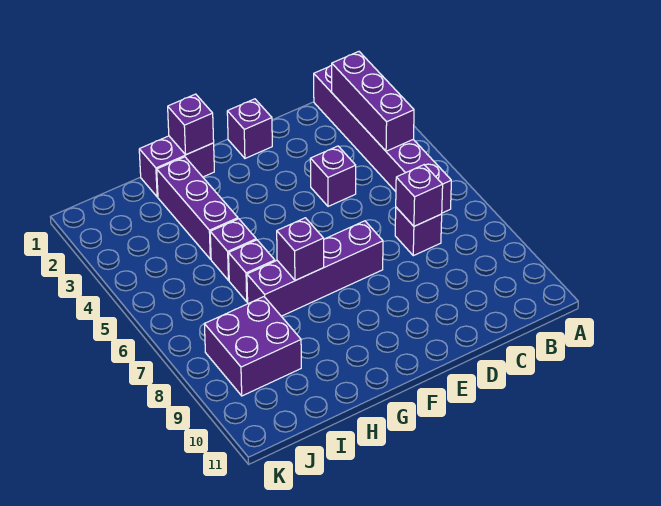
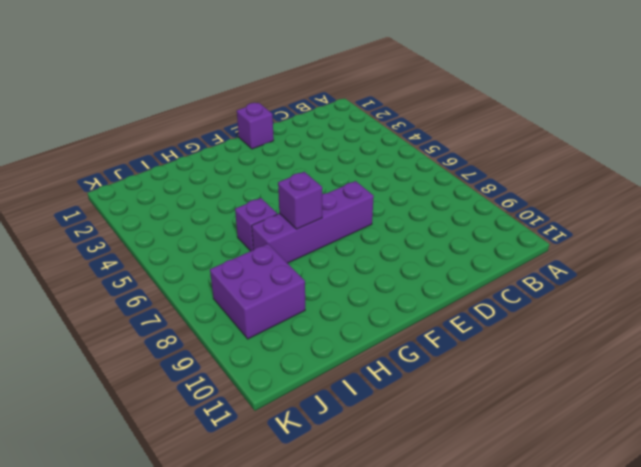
none -> purple brick B1:B6 level 1
none -> purple brick C7 level 1
none -> purple brick D4 level 1

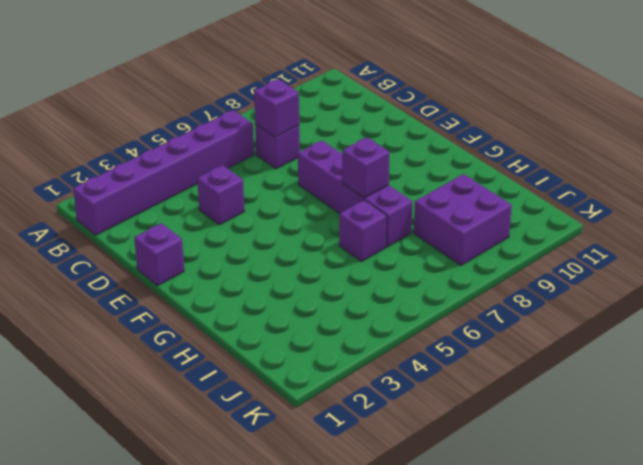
none -> purple brick G1:H1 level 1
none -> purple brick H2:H4 level 1
none -> purple brick H5 level 1

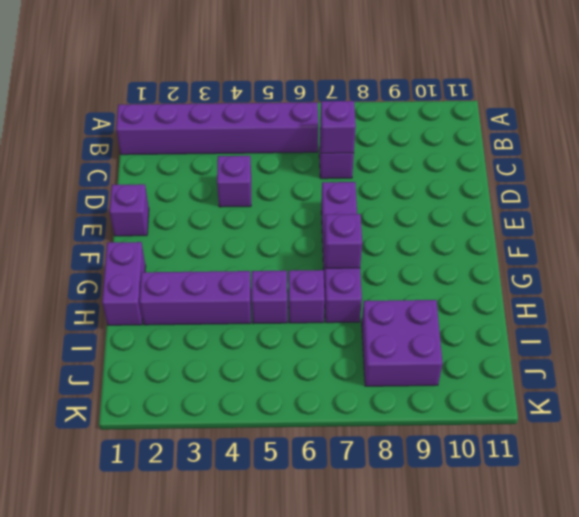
none -> purple brick B2:B4 level 2
none -> purple brick G1 level 2

